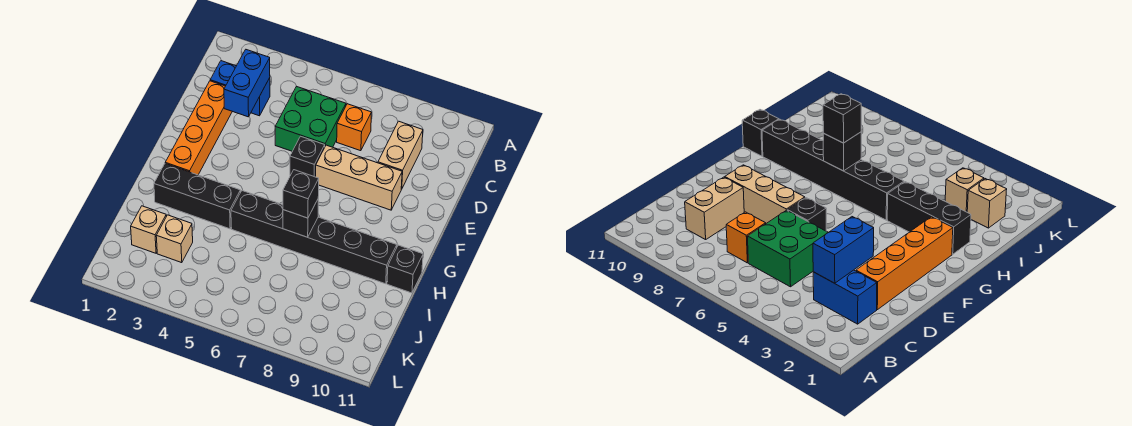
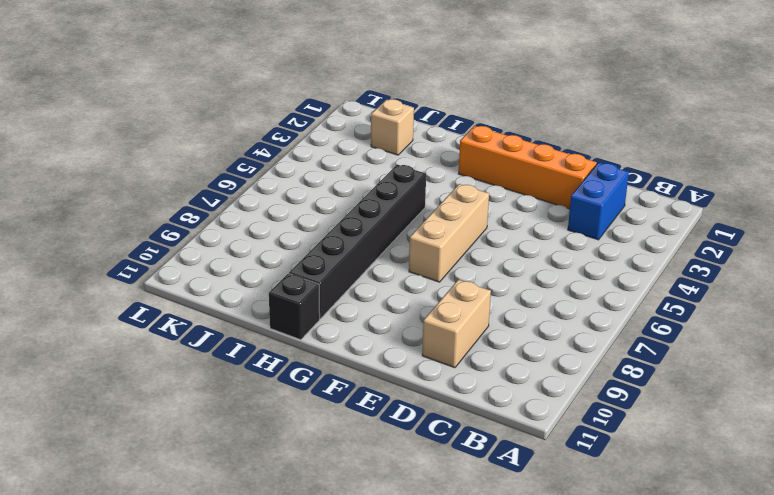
tan brick D9:D10 level 1 -> tan brick C9:D9 level 1
tan brick F5:F7 level 1 -> tan brick E7:E9 level 1
none -> green brick C5:D6 level 1
none -> orange brick C7 level 1
none -> black brick E6 level 1

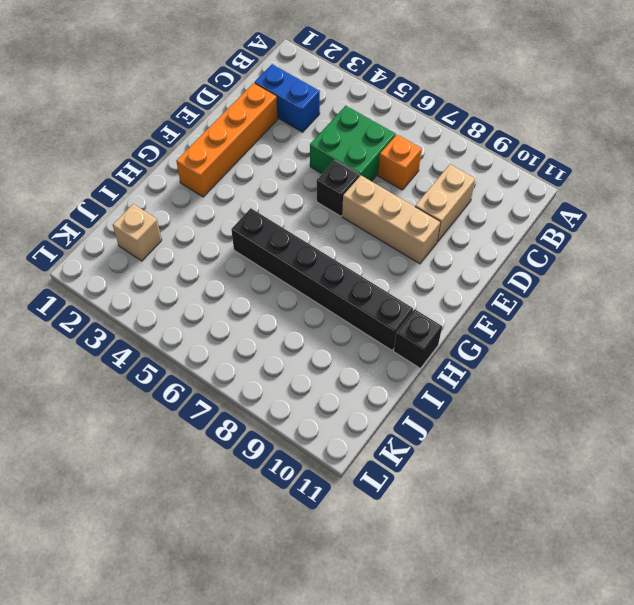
none -> black brick H2:H4 level 1
none -> tan brick J3 level 1
none -> blue brick C3:D3 level 2

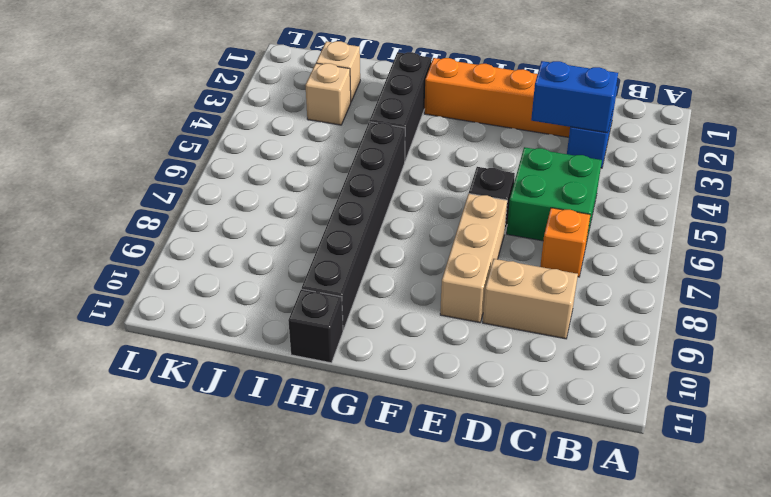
none -> black brick H7 level 2
none -> black brick H7 level 3

